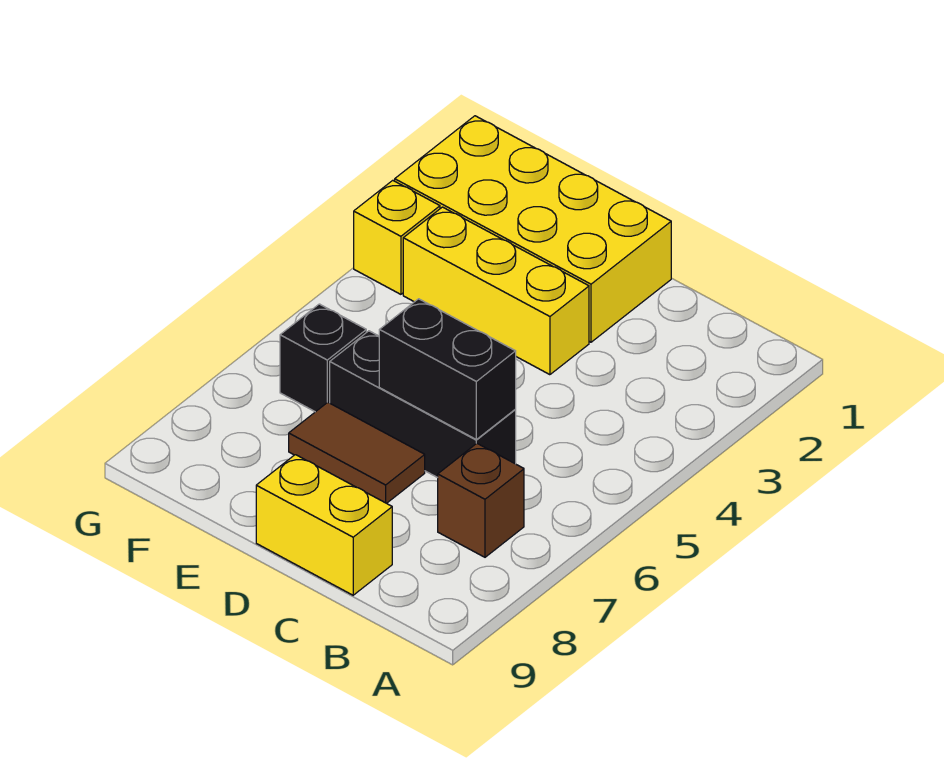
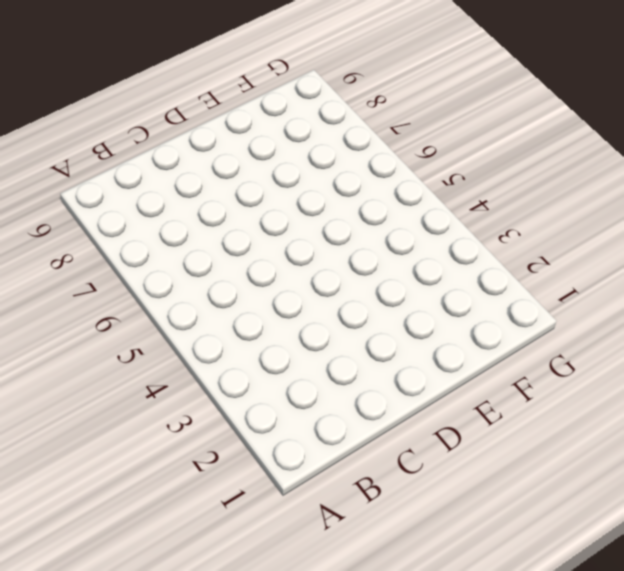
none -> brown brick B7 level 1
none -> black brick C6:E6 level 1

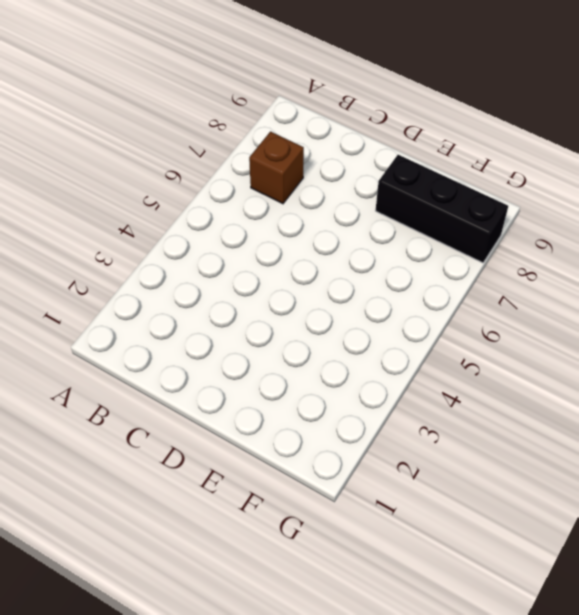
black brick E8:G8 level 1 -> black brick C6:E6 level 1
none -> yellow brick C9:D9 level 1
none -> yellow brick D1:G2 level 1

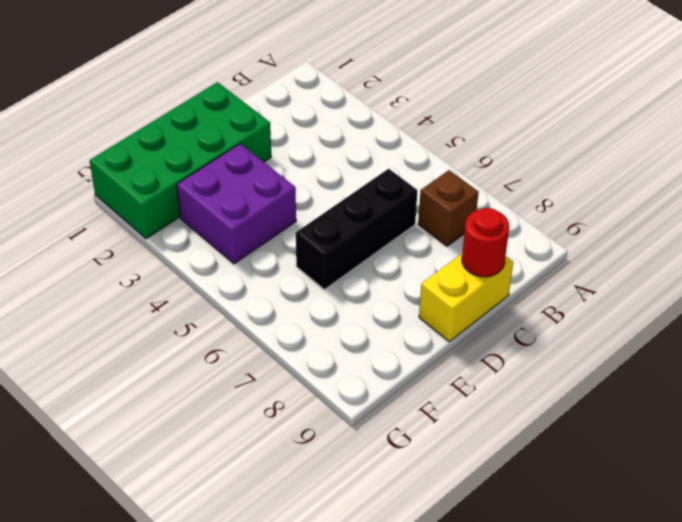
red round brick C9 level 2 -> none
green brick D1:G2 level 1 -> yellow brick D1:G2 level 1
purple brick E3:F4 level 1 -> yellow brick D3:F3 level 1
none -> brown tile D7:E7 level 1
none -> black brick F6 level 1

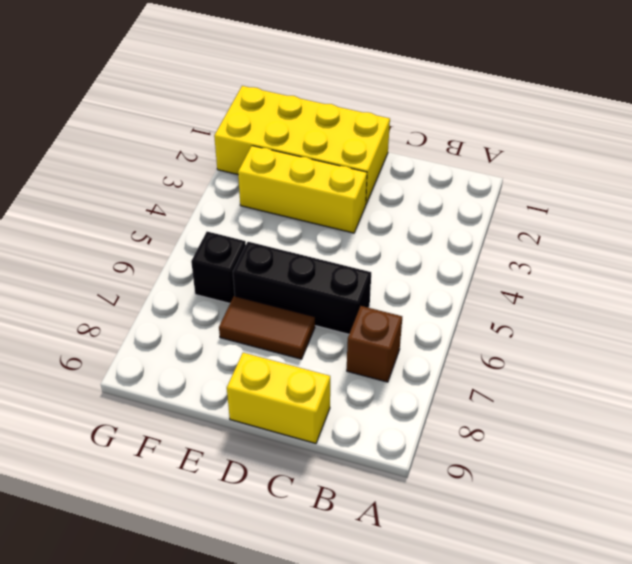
none -> yellow brick G3 level 1
none -> black brick C6:D6 level 2

